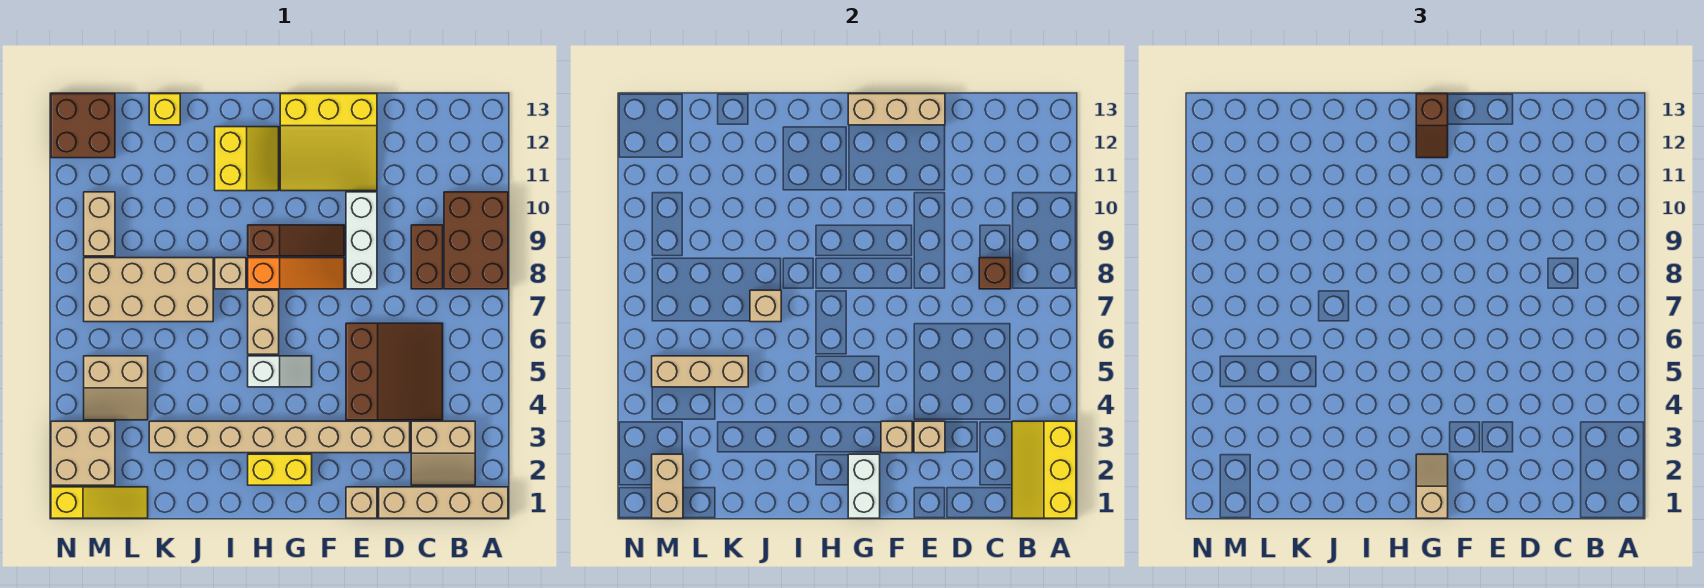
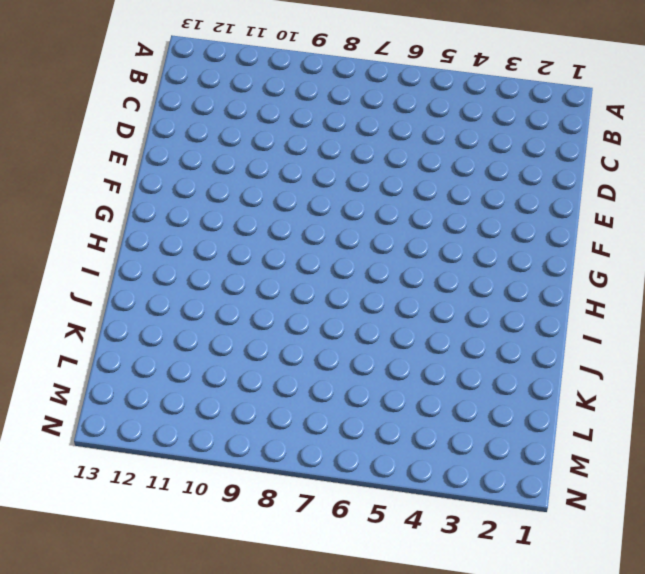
none -> tan brick A1:D1 level 1
none -> brown brick A8:B10 level 1
none -> tan slope B2:C3 level 1 top 3
none -> brown slope C4:E6 level 1 top E

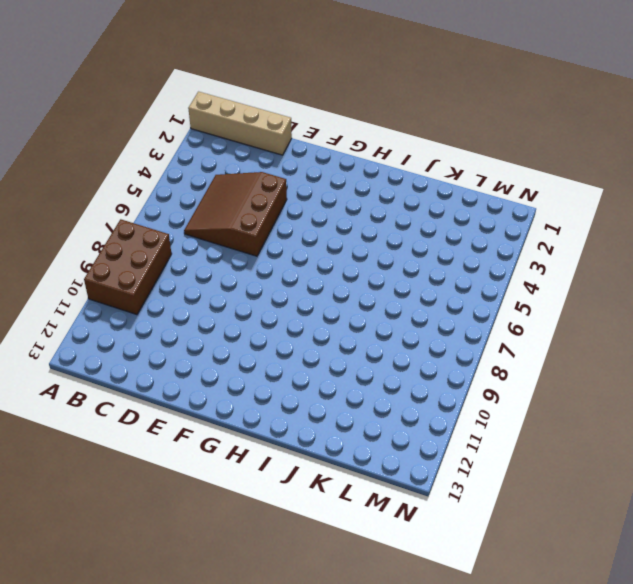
none -> tan slope B2:C3 level 1 top 3
none -> brown brick C8:C9 level 1
none -> tan brick D3:K3 level 1
none -> tan brick E1 level 1

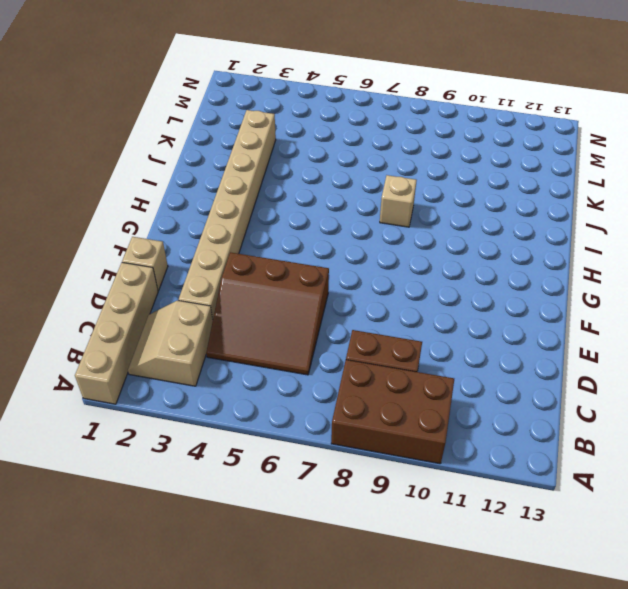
none -> white brick E8:E10 level 1
none -> yellow slope E11:G13 level 1 top 13
none -> orange slope F8:H8 level 1 top H
none -> brown slope F9:H9 level 1 top H

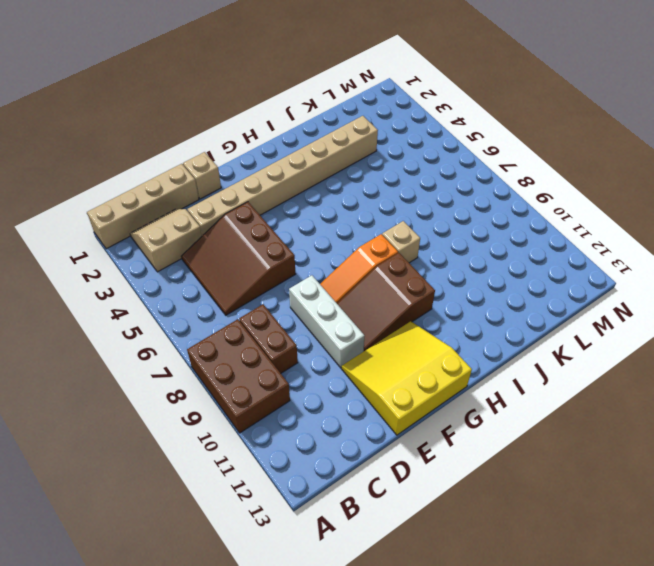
brown slope F9:H10 level 1 top H -> brown slope F9:H9 level 1 top H
none -> yellow brick G2:H2 level 1
none -> white slope G5:H5 level 1 top H
none -> tan brick H6:H7 level 1
none -> yellow slope H11:I12 level 1 top I

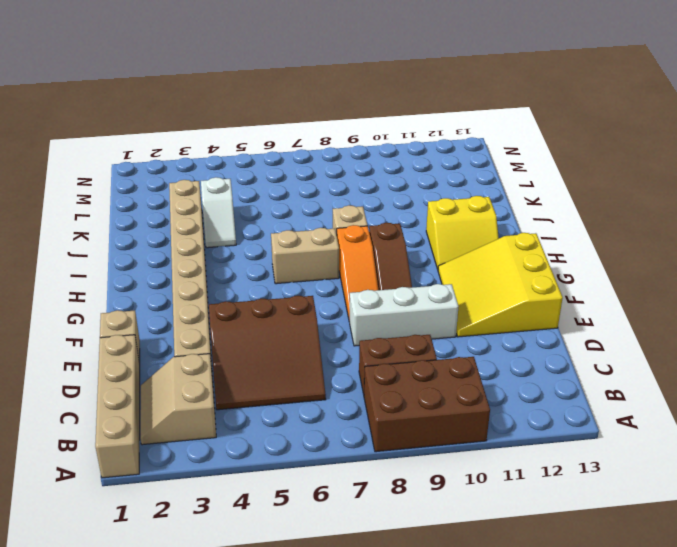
white slope J4:K4 level 1 top K -> white slope G5:H5 level 1 top H
none -> yellow brick G2:H2 level 1
none -> tan brick J7:M8 level 1
none -> yellow brick K13 level 1
none -> yellow slope L1:N1 level 1 top N

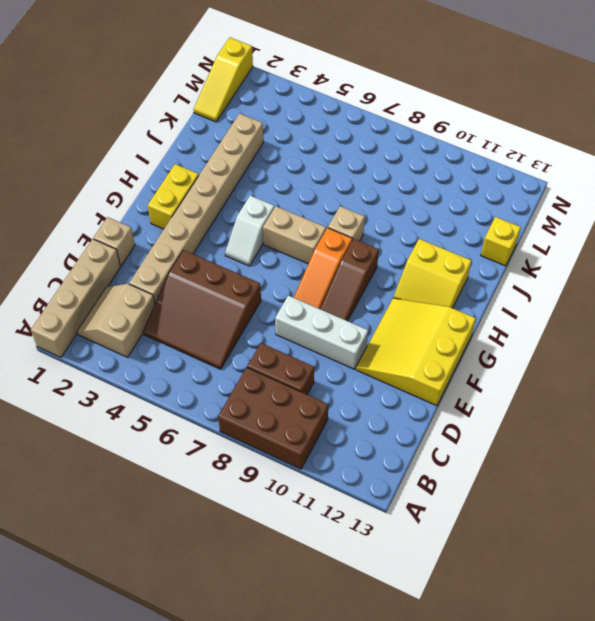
none -> tan brick J7:M8 level 1
none -> tan slope L4:M5 level 1 top 5
none -> tan brick M2:N3 level 1
none -> tan brick M9:M10 level 1

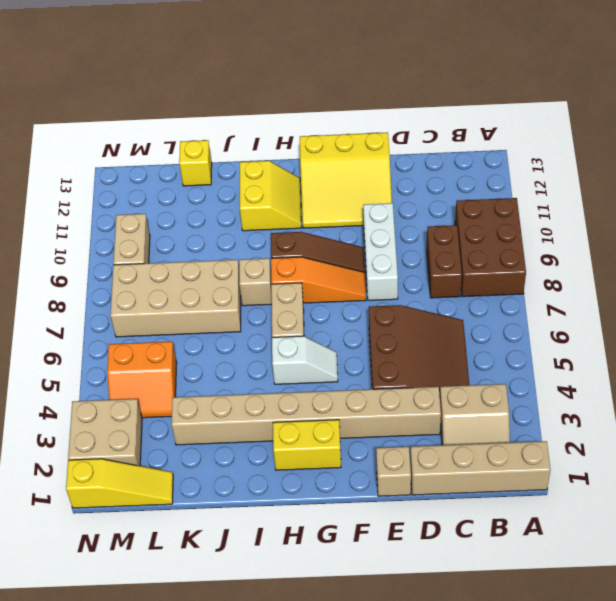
orange slope L4:M5 level 1 top 5 -> tan slope L4:M5 level 1 top 5
none -> brown brick M12:N13 level 1
none -> yellow slope A1:B3 level 2 top A
none -> brown brick C8 level 2
none -> tan brick E3 level 2

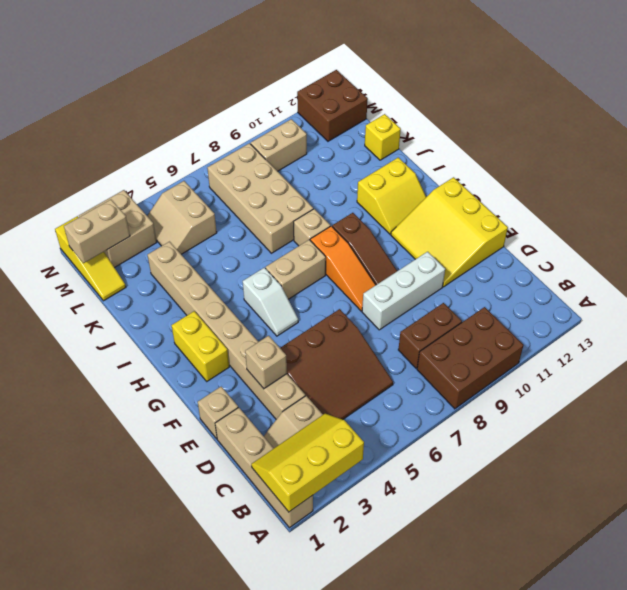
none -> brown brick C8 level 2
none -> tan brick E13:G13 level 2
none -> tan brick F3 level 2
none -> white brick G1:G2 level 2

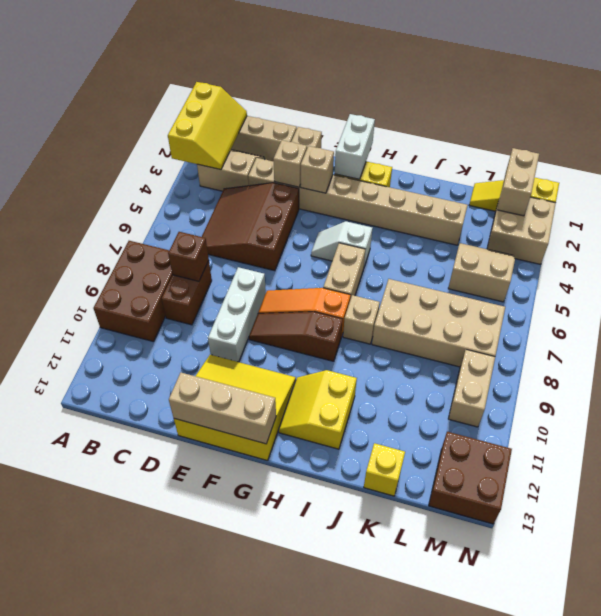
none -> tan brick J7 level 2
none -> tan brick K5:M5 level 2
none -> tan slope G1:G2 level 3 top 1
none -> brown slope G12:G13 level 3 top 13

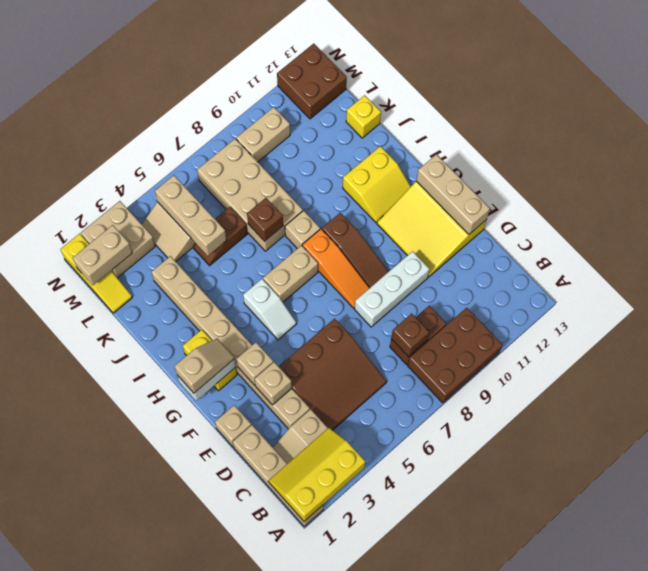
brown brick J7 level 2 -> tan brick J7 level 2
brown slope K5:K6 level 1 top 6 -> brown slope G12:G13 level 3 top 13

